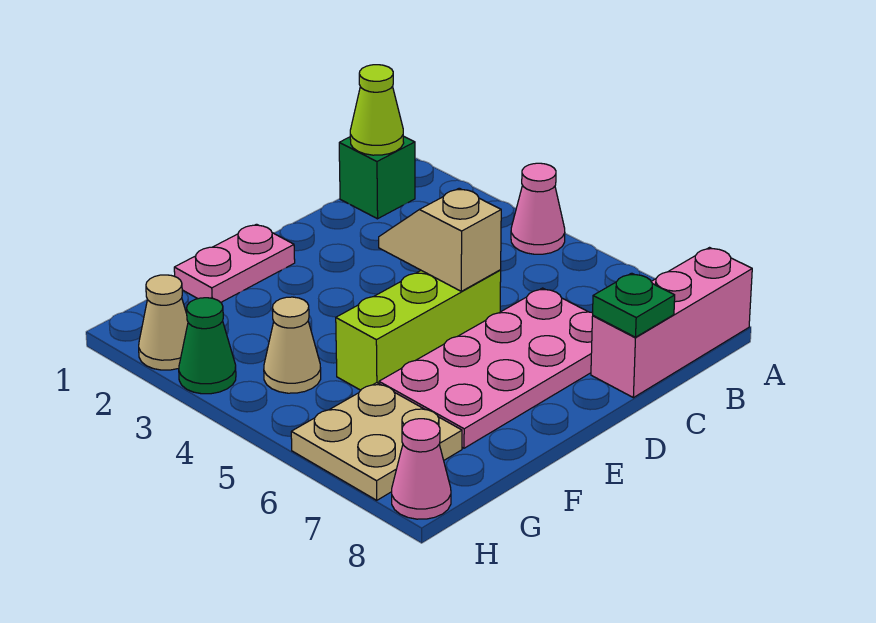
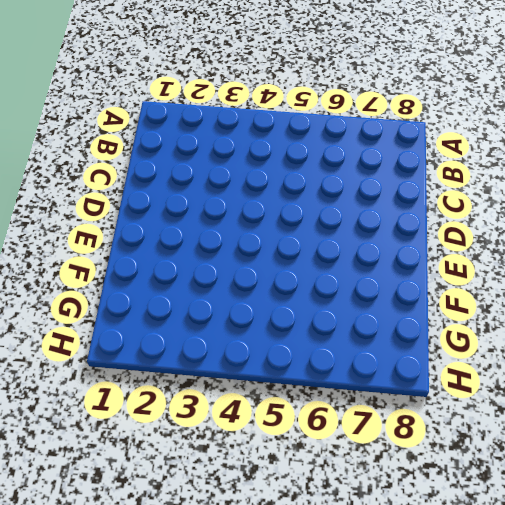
none -> pink cone A4 level 1
none -> pink brick A8:C8 level 1
none -> green brick B1 level 1

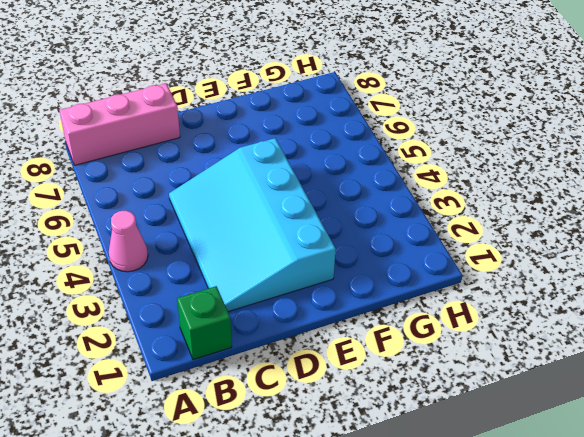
cyan slope C2:E5 level 1 top E -> lime brick D5:F5 level 1
none -> pink plate C6:F7 level 1
none -> pink plate E1:F1 level 1
none -> tan cone G4 level 1

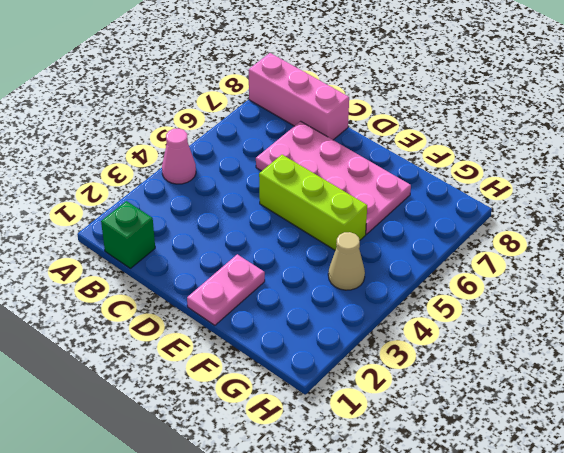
pink plate E1:E2 level 1 -> pink plate E1:F1 level 1
none -> tan plate G6:H7 level 1
none -> tan cone H2 level 1
none -> green cone H3 level 1

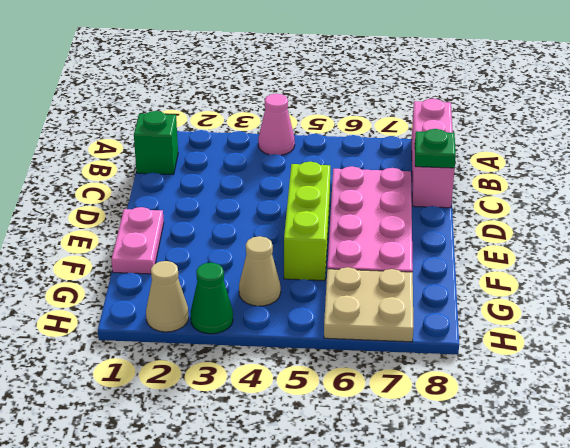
none -> pink cone H8 level 1
none -> lime cone B1 level 2
none -> tan slope D4:D5 level 2 top 5

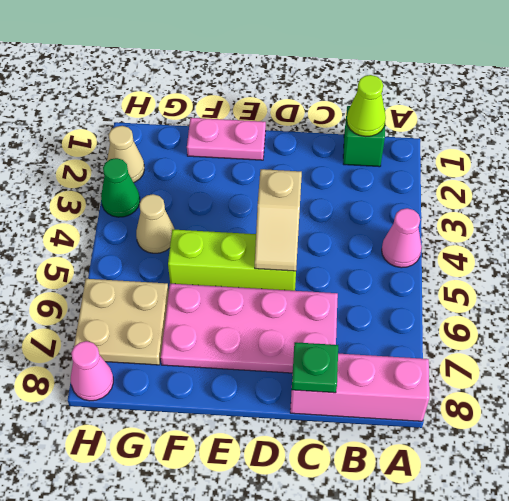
tan slope D4:D5 level 2 top 4 -> tan slope D4:D5 level 2 top 5

